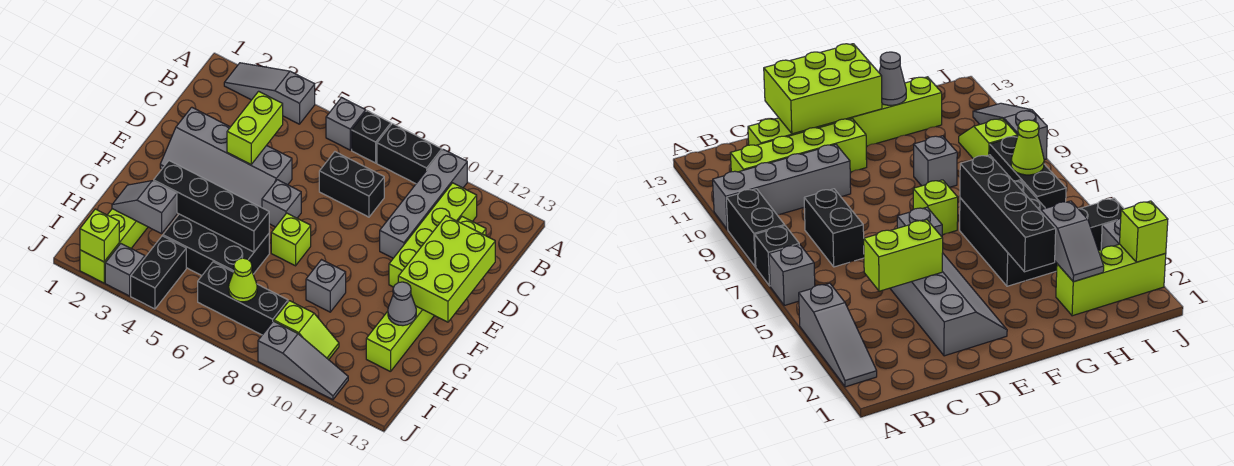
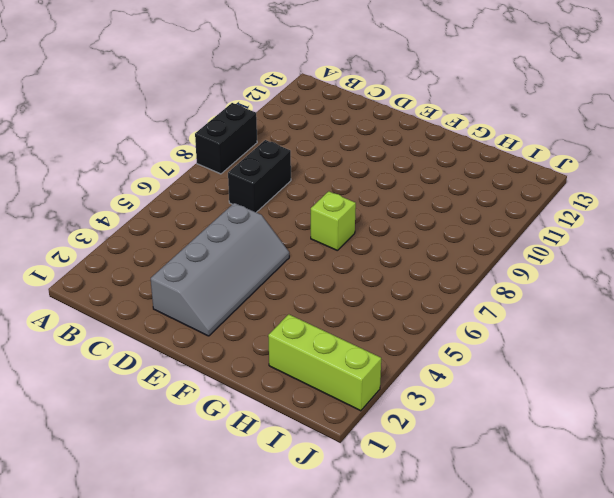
none -> grey slope A2:A4 level 1 top 4
none -> grey brick A6 level 1
none -> black brick A7 level 1

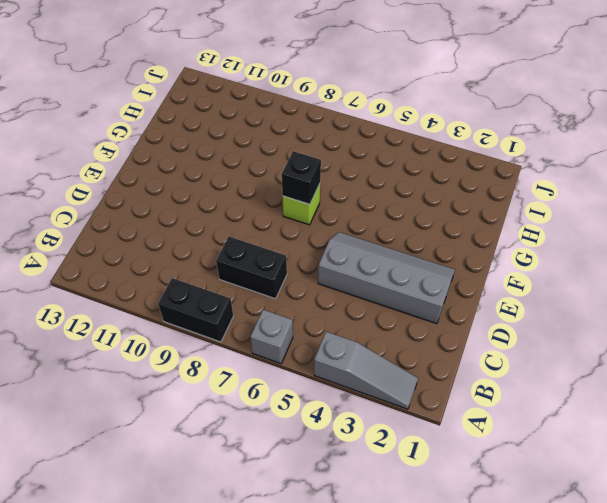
black brick F7 level 2 -> black brick A7 level 1
none -> grey brick A10:D10 level 1
none -> lime brick B11:E11 level 1
none -> lime brick C12:H12 level 1

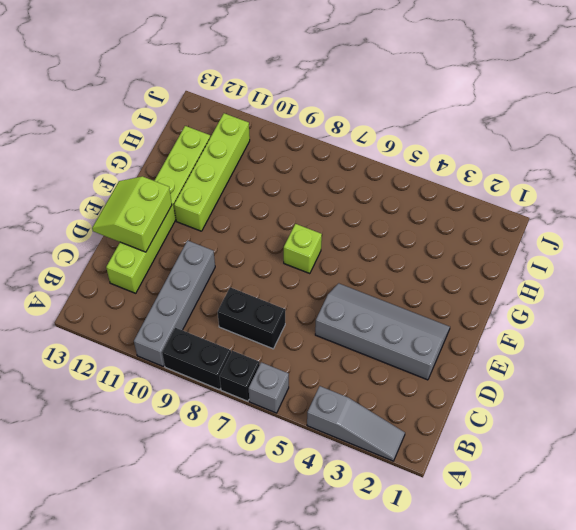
lime slope D12:E13 level 2 top 12 -> lime brick D12:F13 level 2
lime brick F11:I11 level 1 -> lime brick B11:E11 level 1
none -> grey brick E6 level 1
none -> black brick G4:H6 level 1
none -> grey brick G9 level 1

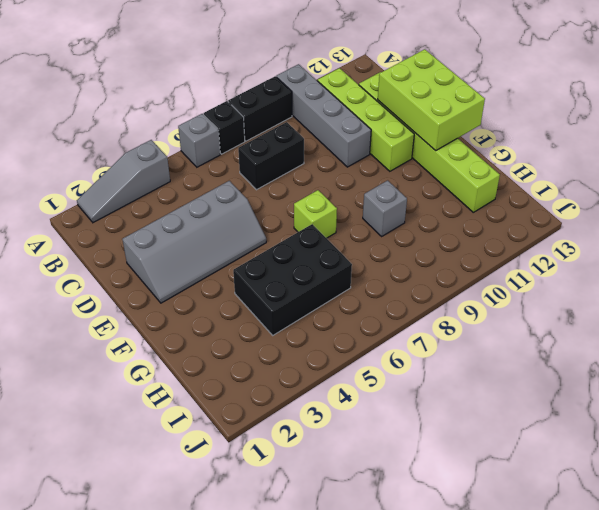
none -> grey brick E6 level 1
none -> lime brick H2:J2 level 1
none -> black brick I4:J4 level 1

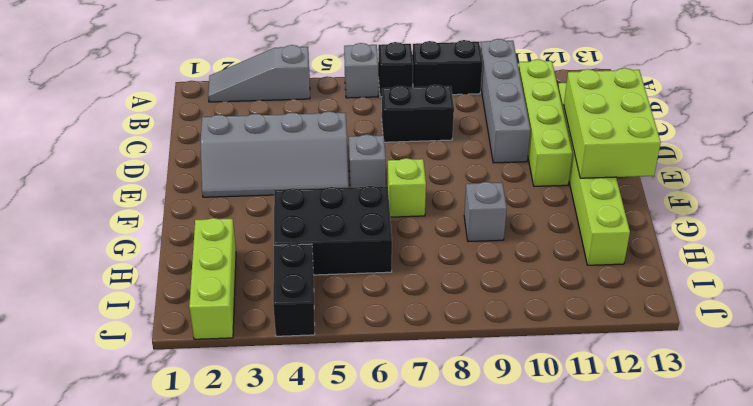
none -> black brick I6:I8 level 1
none -> lime slope I9:I10 level 1 top 9
none -> grey brick J3 level 1

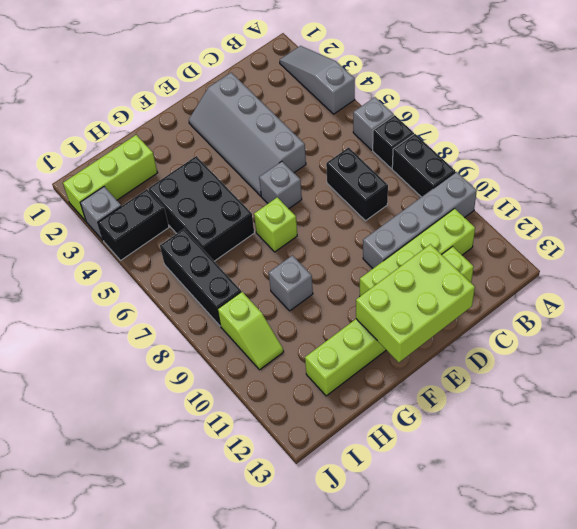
none -> grey slope J9:J11 level 1 top 9
none -> lime brick C4:D4 level 2
none -> black brick G3:G6 level 2

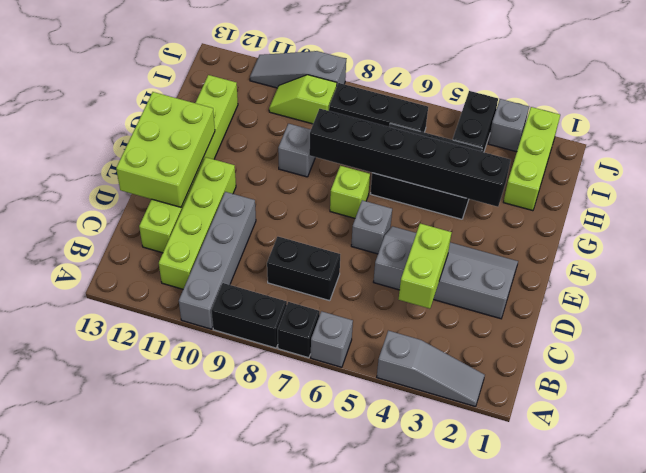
black brick G3:G8 level 2 -> black brick G3:G6 level 2
none -> grey cone G12 level 2
none -> grey slope H2:H3 level 2 top 3
none -> lime cone I7 level 2

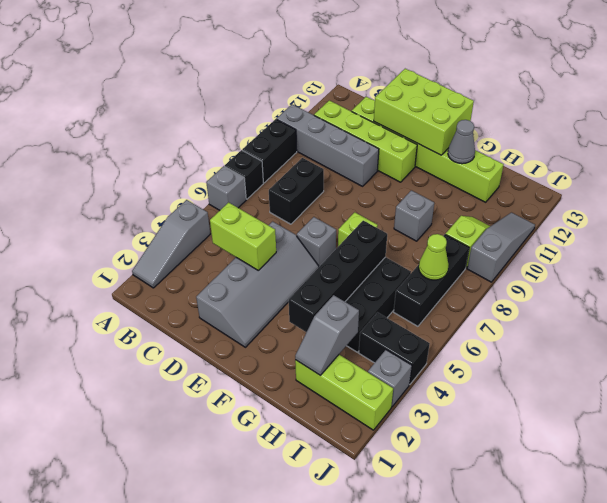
none -> lime brick J2 level 2

